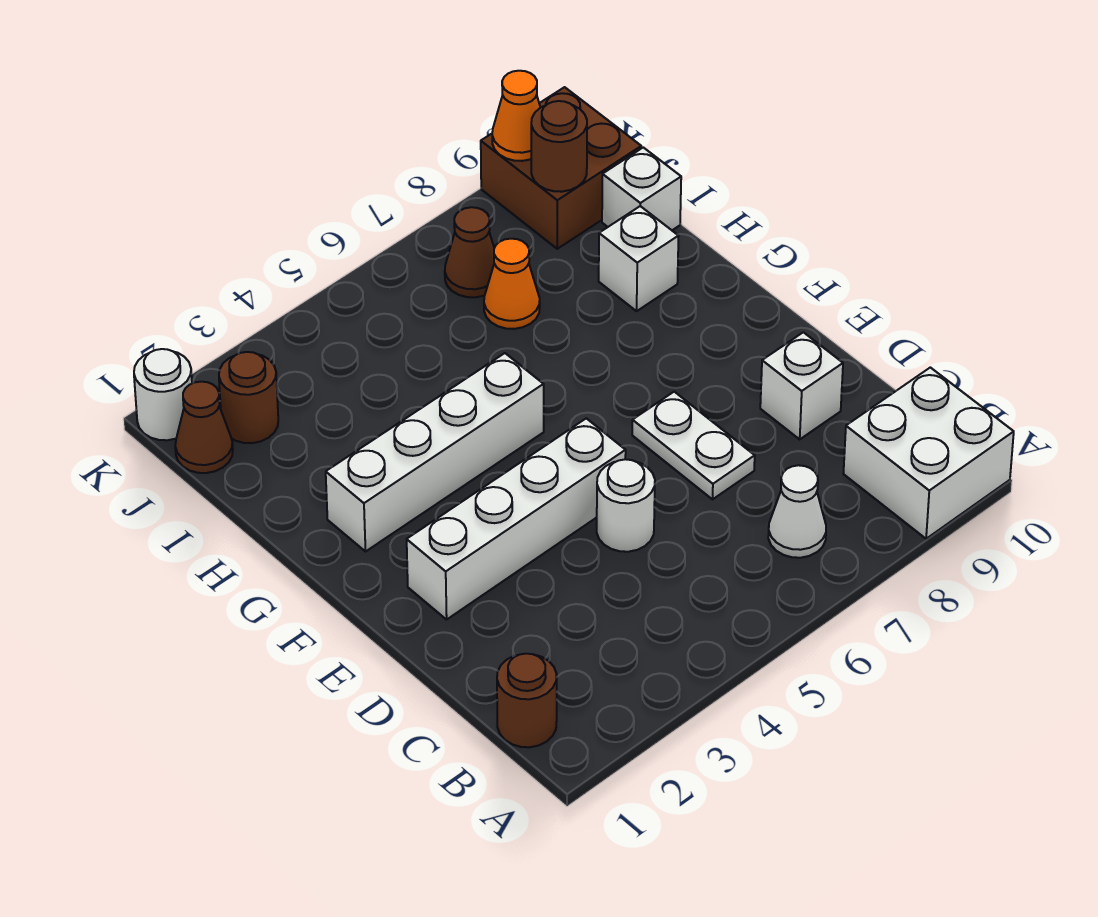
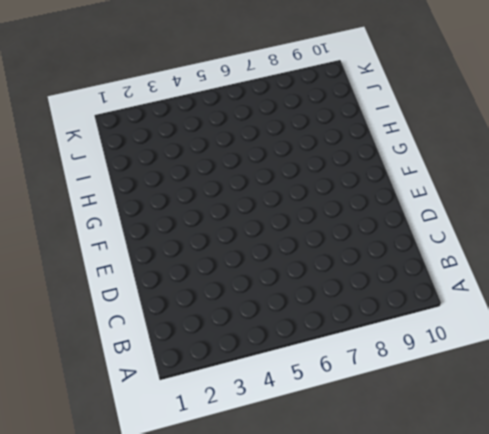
none -> white brick A9:B10 level 1
none -> brown round brick B1 level 1
none -> white cone B7 level 1

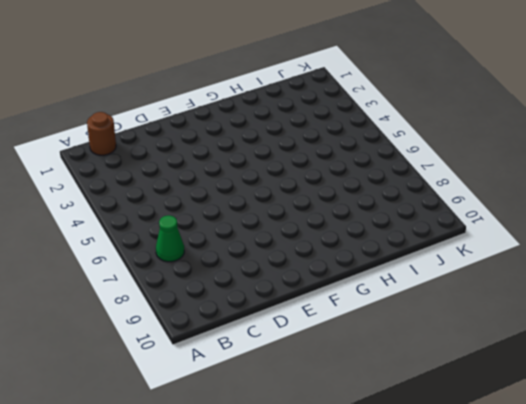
green cone B7 level 1 -> white cone B7 level 1
none -> white brick A9:B10 level 1
none -> white round brick D5 level 1
none -> white plate D7:E7 level 1

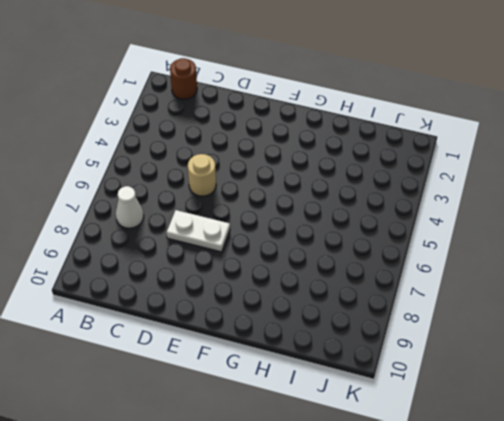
tan round brick D5 level 1 -> white round brick D5 level 1
none -> white brick A9:B10 level 1
none -> white brick D9 level 1
none -> white brick E2:E5 level 1

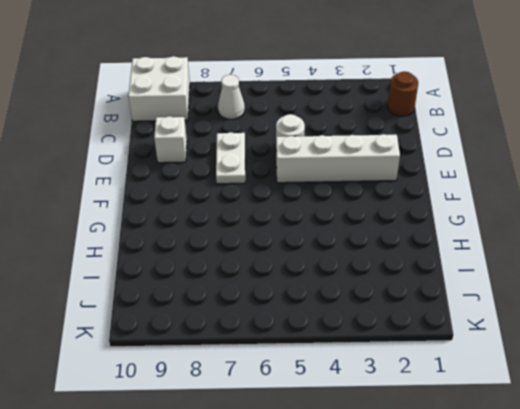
none -> white brick G2:G5 level 1
none -> white brick H9 level 1
none -> orange cone I7 level 1

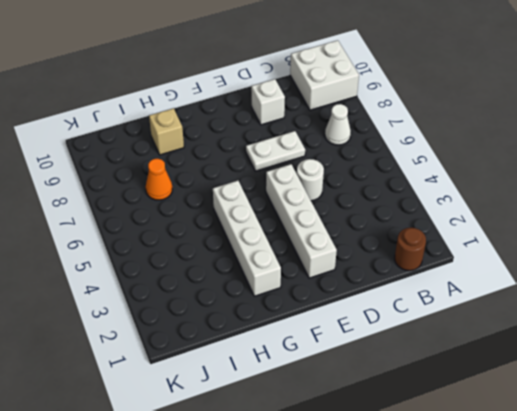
tan brick H9 level 1 -> white brick H9 level 1
none -> white brick I10 level 1
none -> brown cone J1 level 1
none -> brown round brick J2 level 1

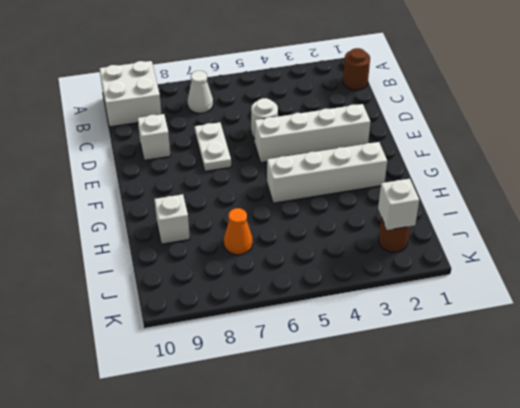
white brick J2 level 2 -> white brick I10 level 1
none -> brown cone J1 level 1
none -> brown cone J7 level 1
none -> brown brick J9:K10 level 1

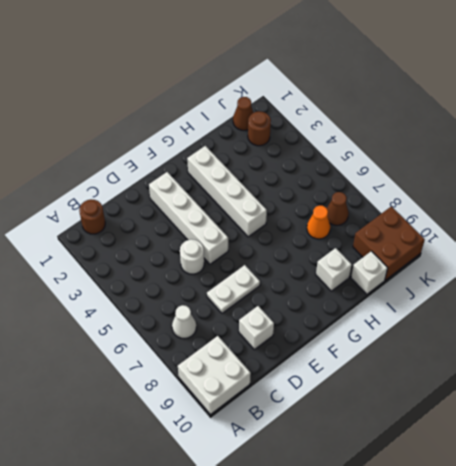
none -> white round brick K1 level 1
none -> brown round brick J9 level 2
none -> orange cone K9 level 2

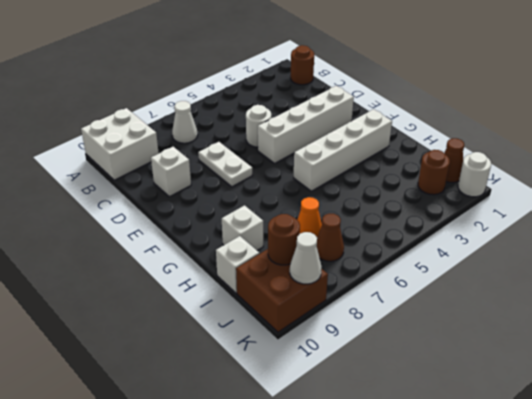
white cone K9 level 2 -> orange cone K9 level 2

